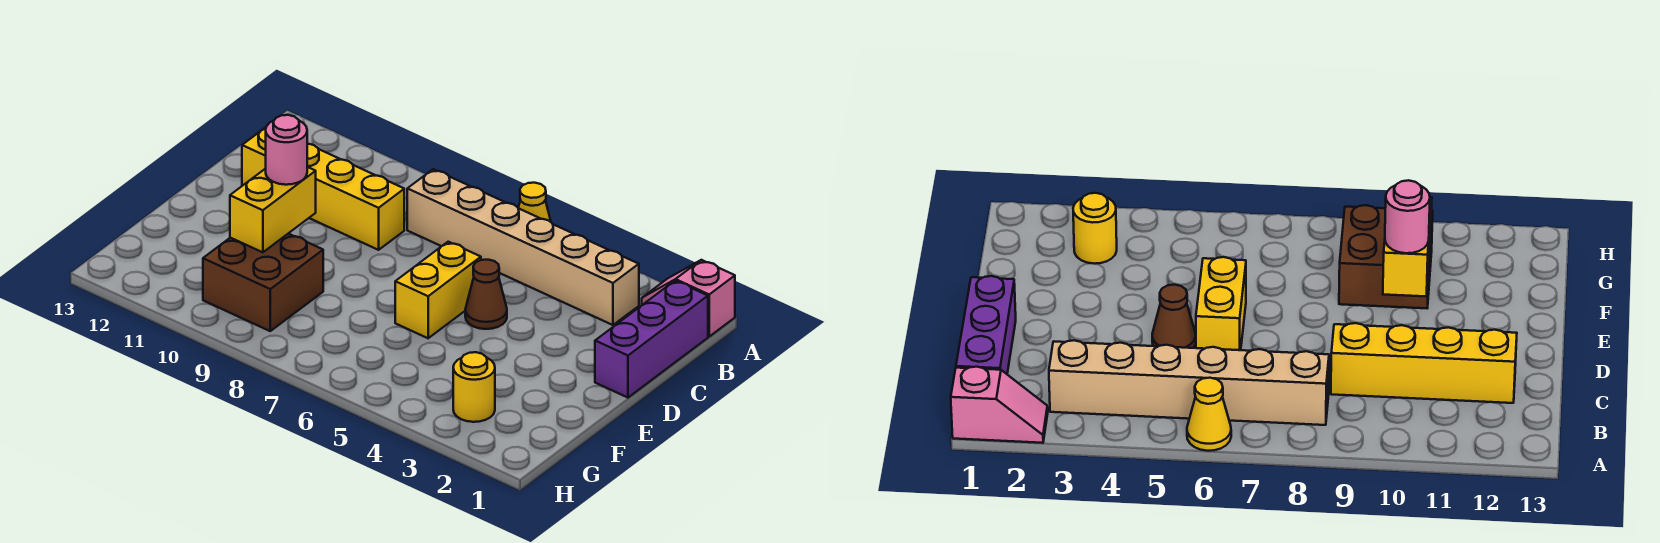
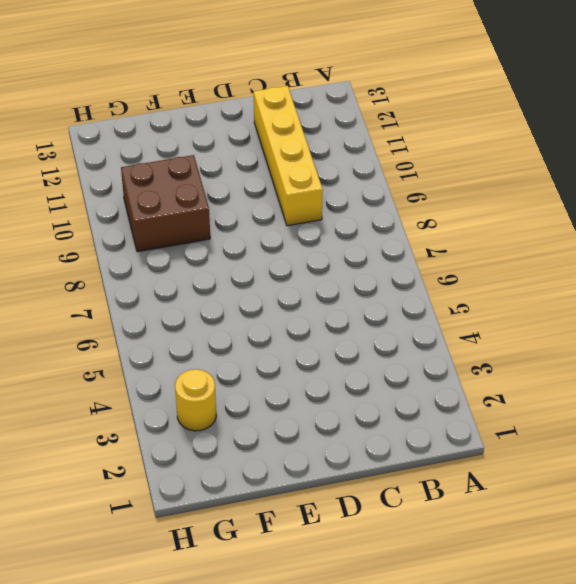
none -> pink slope A1:A2 level 1 top 1
none -> yellow cone A6 level 1

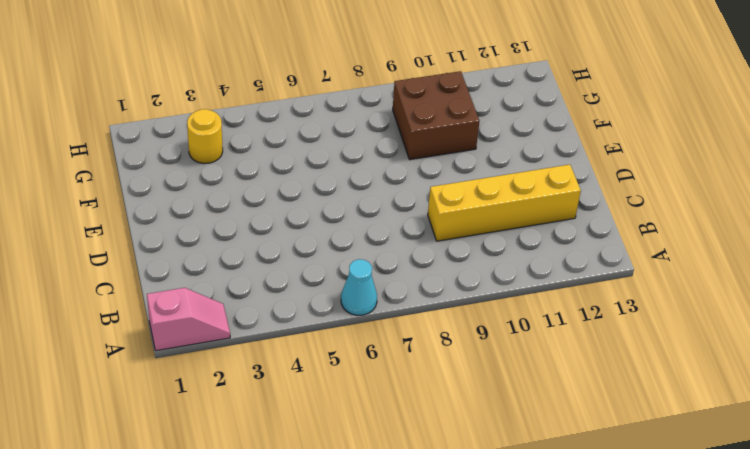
cyan cone A6 level 1 -> yellow cone A6 level 1
none -> purple brick B1:D1 level 1
none -> tan brick B3:B8 level 1

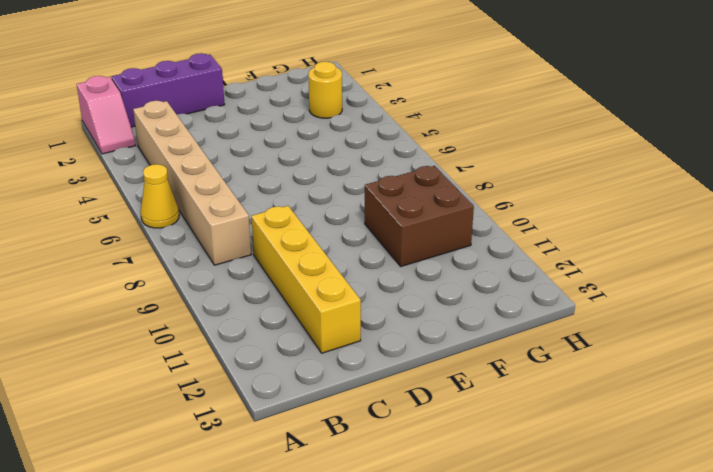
none -> brown cone D5 level 1
none -> yellow brick D6:E6 level 1

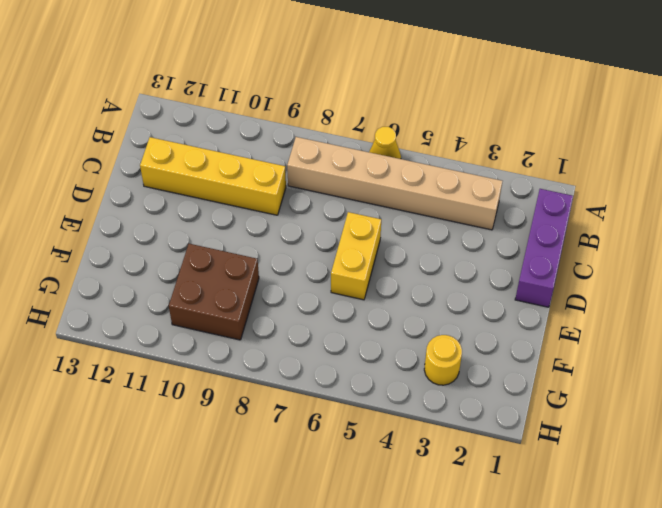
none -> pink slope A1:A2 level 1 top 1
none -> brown cone D5 level 1

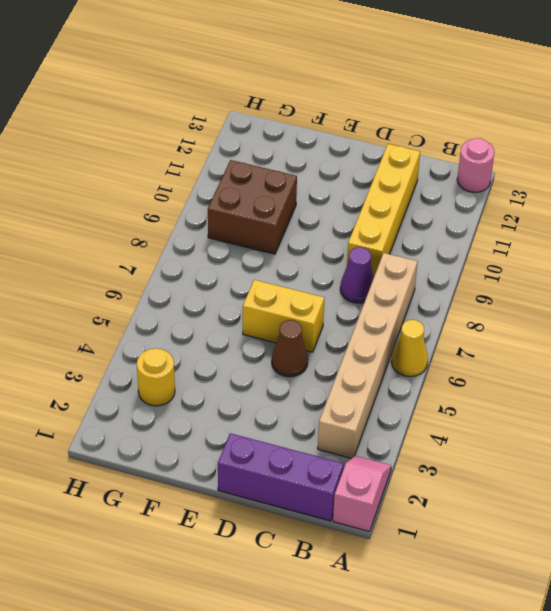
pink round brick A13 level 1 -> pink round brick E10 level 3
purple cone C8 level 1 -> none
none -> yellow brick E10:F10 level 2

